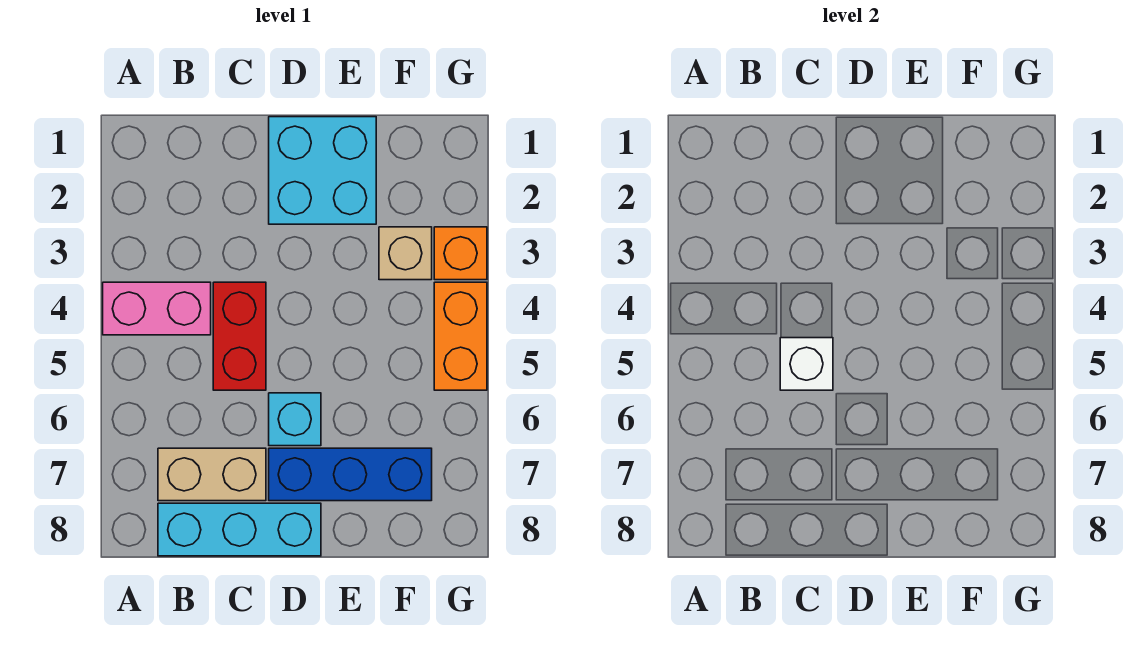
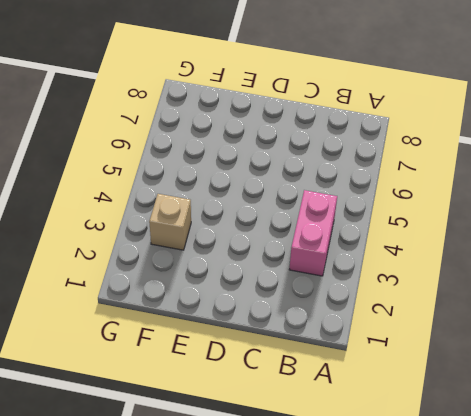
pink brick B3:B4 level 1 -> pink brick A4:B4 level 1
none -> tan brick B7:C7 level 1
none -> cyan brick B8:D8 level 1

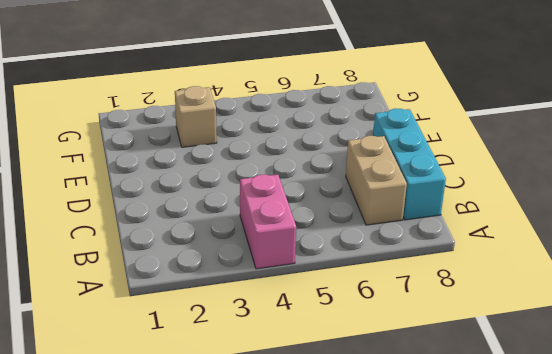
none -> red brick C4:C5 level 1
none -> cyan brick D1:E2 level 1

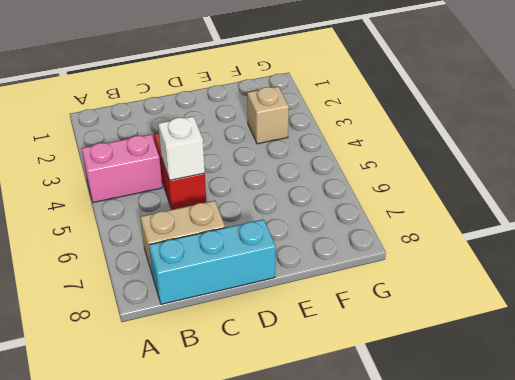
none -> cyan brick D1:E2 level 1
none -> cyan brick D6 level 1

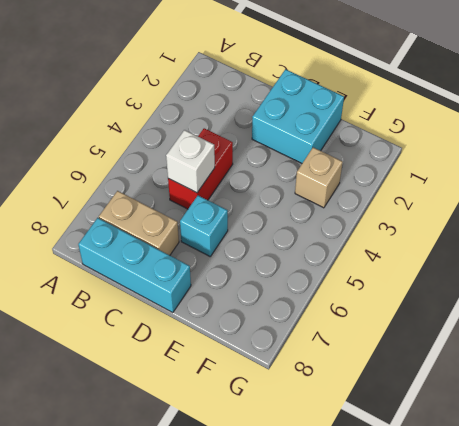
none -> pink brick A4:B4 level 1
none -> blue brick D7:F7 level 1

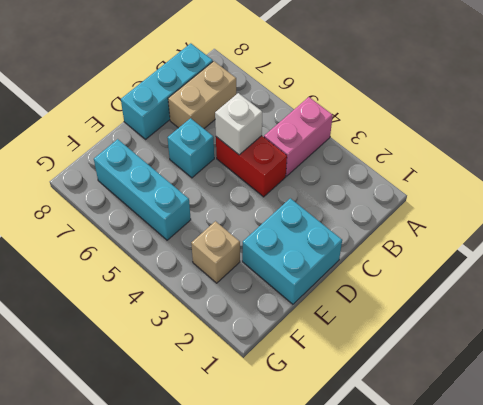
cyan brick F5:F7 level 1 -> blue brick D7:F7 level 1
none -> orange brick G3 level 1
none -> orange brick G4:G5 level 1

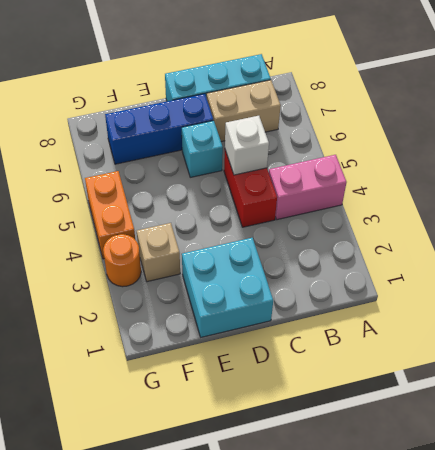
orange round brick G3 level 1 -> orange brick G3 level 1

